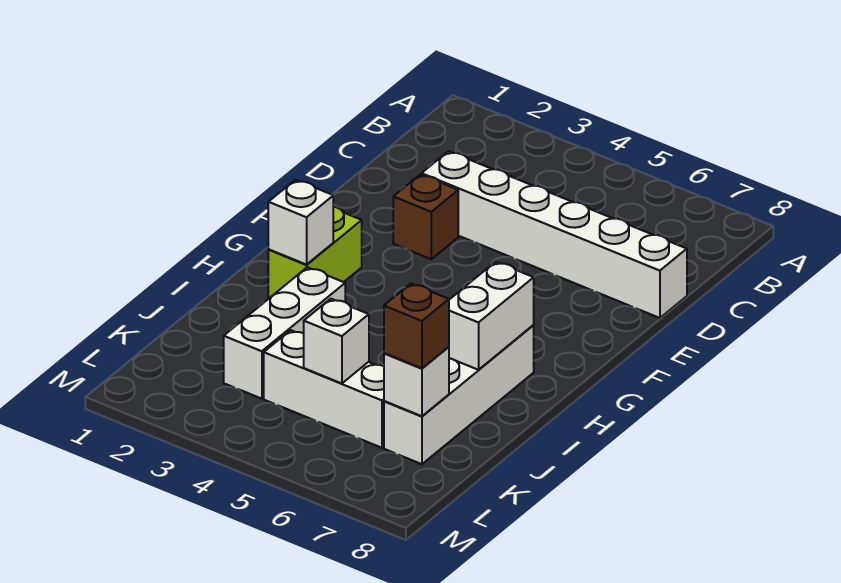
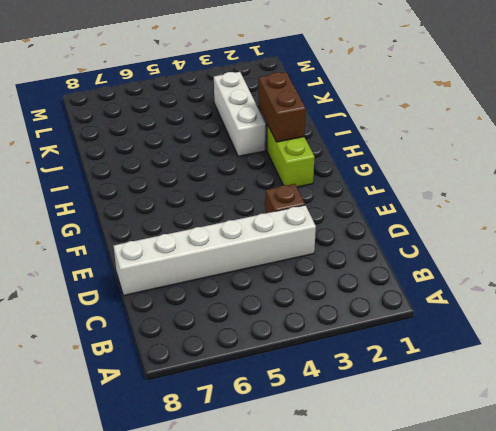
brown brick H2:I2 level 2 -> white brick H2 level 2
none -> white brick H7:K7 level 1
none -> white brick K4:K6 level 1

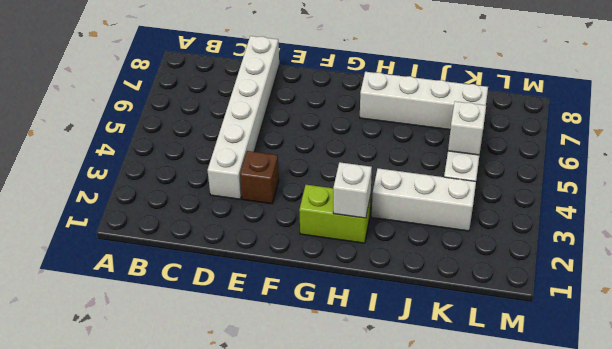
none -> white brick H7:I7 level 2
none -> white brick K7 level 2

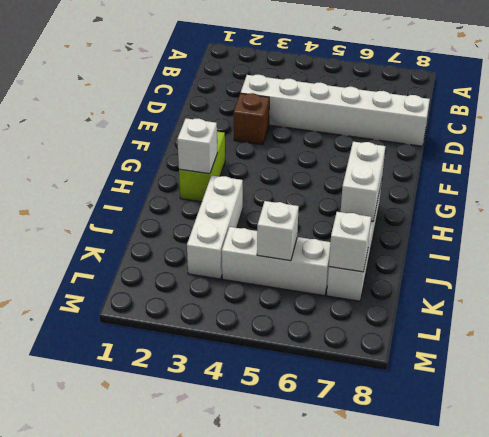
none -> brown brick K7 level 3

